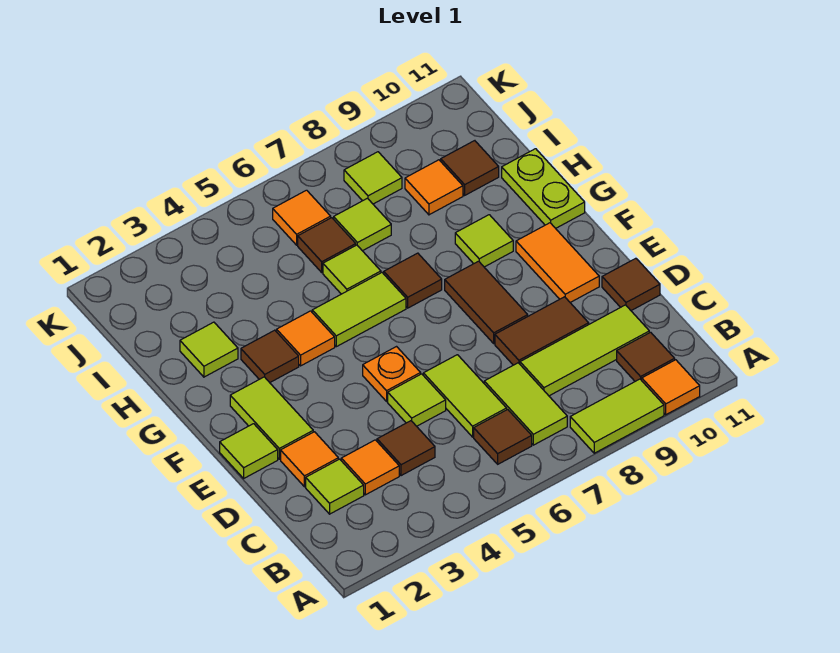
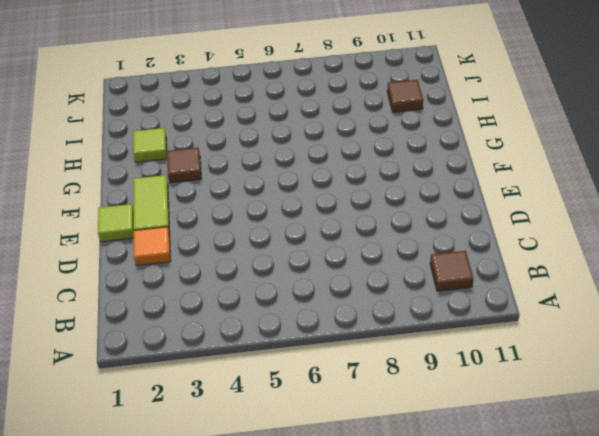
none -> lime tile A8:A9 level 1
none -> orange tile A10 level 1
none -> brown tile B6 level 1
none -> lime tile B7:C7 level 1

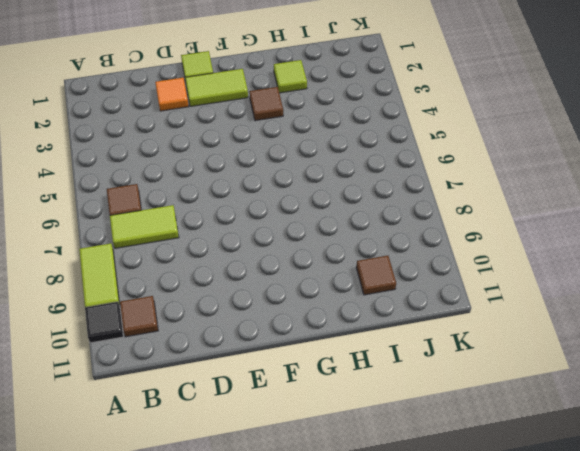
black tile A10 level 1 -> orange tile A10 level 1
none -> lime tile C2 level 1
none -> orange tile C3 level 1
none -> brown tile C4 level 1
none -> lime tile C6:D6 level 1

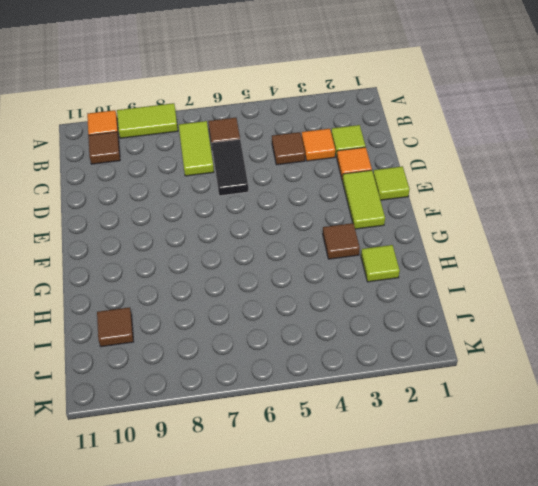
black tile C6:D6 level 1 -> lime tile C6:D6 level 1
none -> lime tile C8:C10 level 1
none -> lime tile D5 level 1
none -> brown tile D8:D9 level 1
none -> brown tile D11 level 1

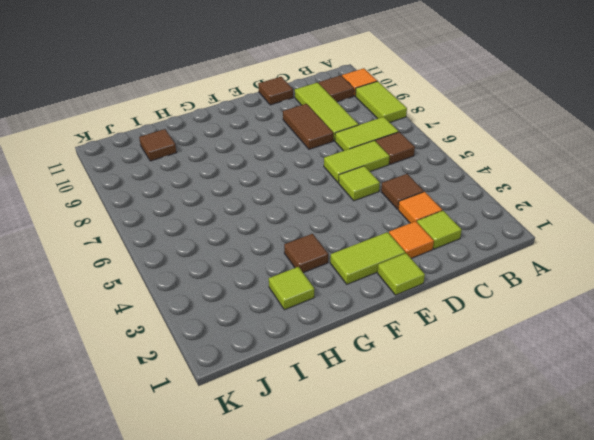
none -> orange plate E5 level 1
none -> brown tile E8:F8 level 1
none -> orange tile E10:F10 level 1
none -> orange tile G4 level 1

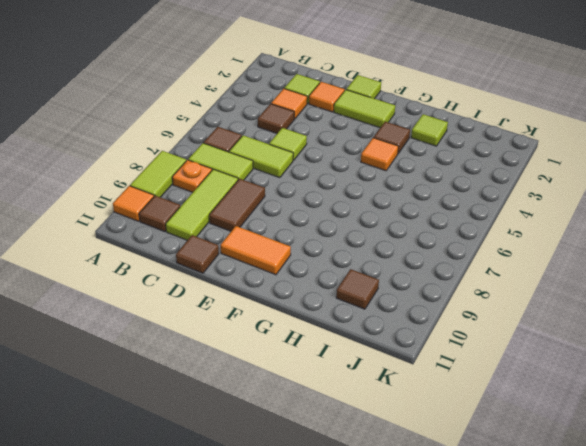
orange plate B8 level 1 -> orange plate E5 level 1
none -> brown tile E8:F8 level 1
none -> lime tile G5:G6 level 1
none -> brown tile G7 level 1
none -> lime tile G9 level 1

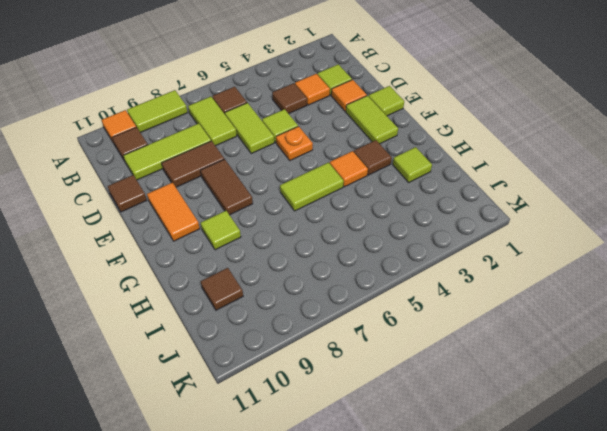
none -> brown tile G7 level 1
none -> lime plate G11:H11 level 1
none -> lime tile H6 level 1
none -> brown tile I6 level 1

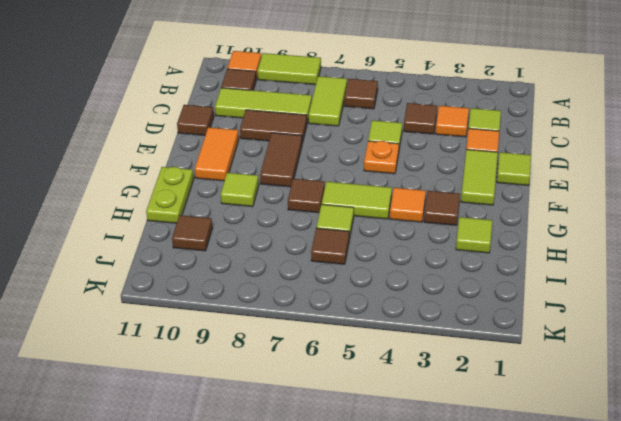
none -> lime tile C6:D6 level 1
none -> lime tile I7 level 1
none -> orange tile I9 level 1
none -> orange tile J6 level 1

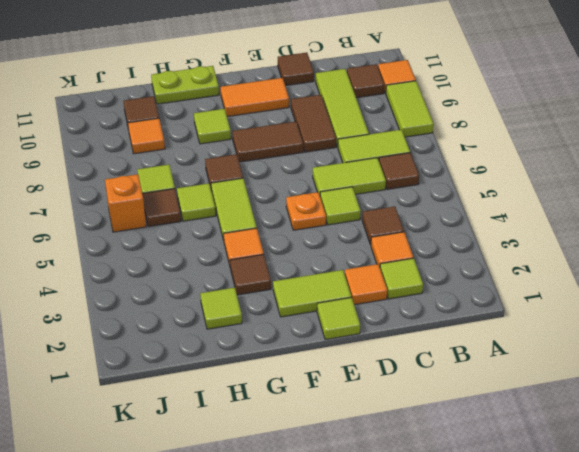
orange brick J6 level 1 -> orange tile J6 level 1
none -> lime tile J8 level 1

